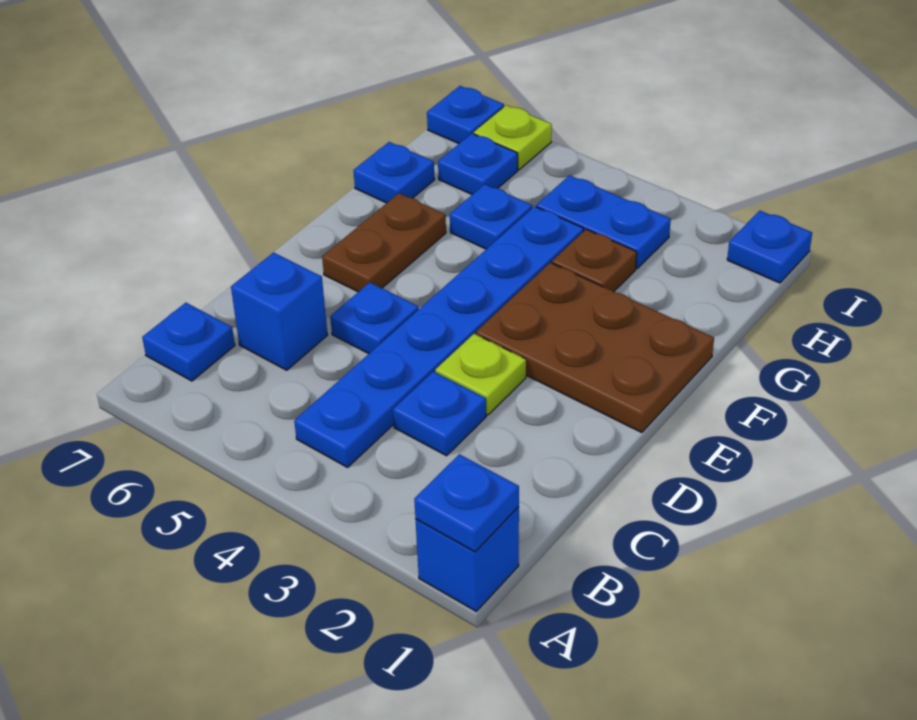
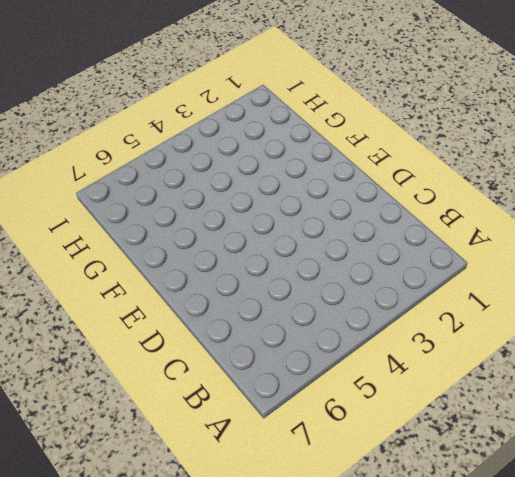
none -> blue brick A1 level 1
none -> blue plate B4:G4 level 1
none -> blue plate B7 level 1

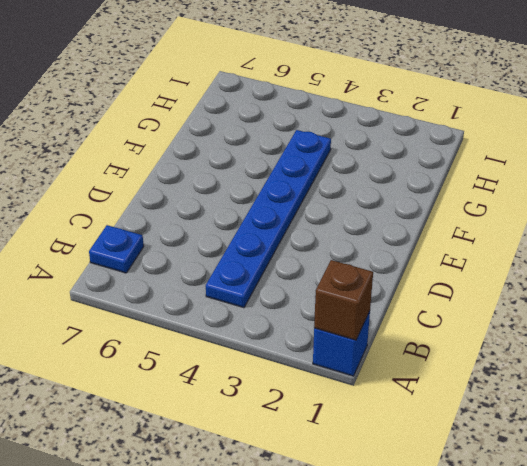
brown brick A1 level 2 -> blue plate A1 level 2
none -> blue plate C3 level 1
none -> blue brick C6 level 1
none -> lime plate D3 level 1

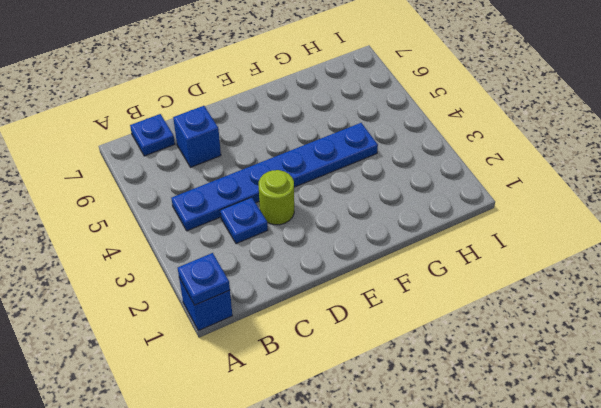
lime round brick D3 level 1 -> lime plate D3 level 1
none -> blue plate D5 level 1
none -> brown plate E1:F3 level 1
none -> brown plate E6:F6 level 1

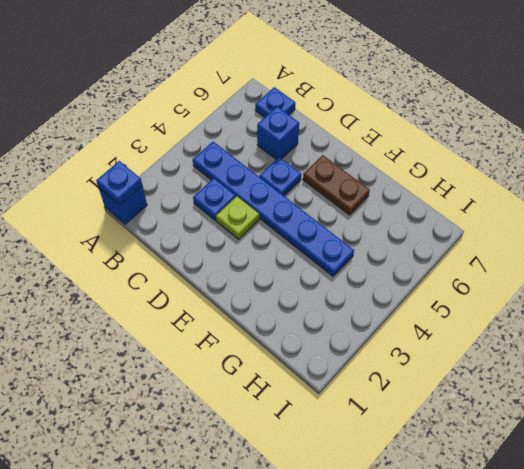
none -> brown plate E1:F3 level 1
none -> brown plate G3 level 1
none -> blue plate G5 level 1

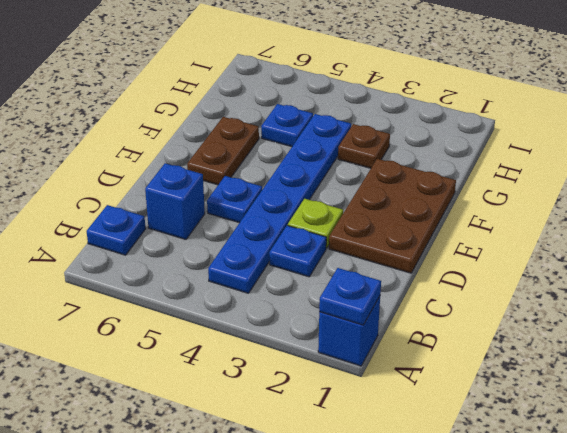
brown plate D1:F2 level 1 -> brown plate E1:F3 level 1
none -> blue plate G7 level 1
none -> blue plate H3:H4 level 1
none -> blue plate H6 level 1

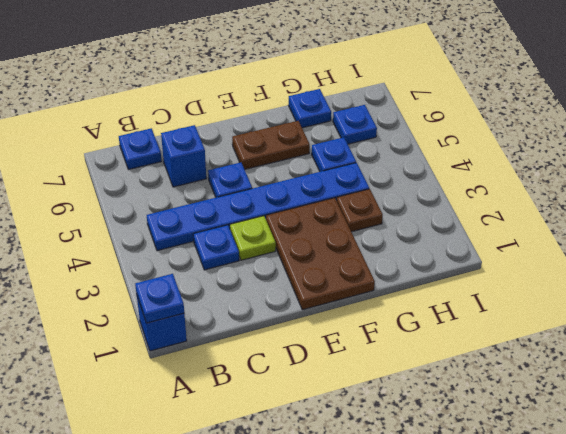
none -> blue plate H3:H4 level 1
none -> blue plate I1 level 1
none -> lime plate I6 level 1

